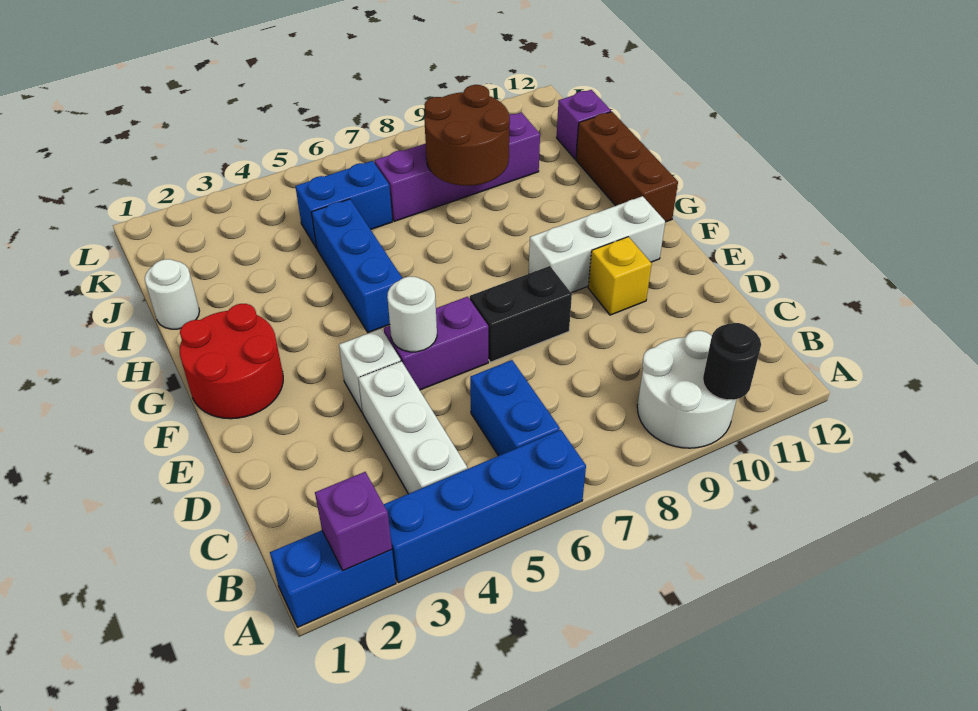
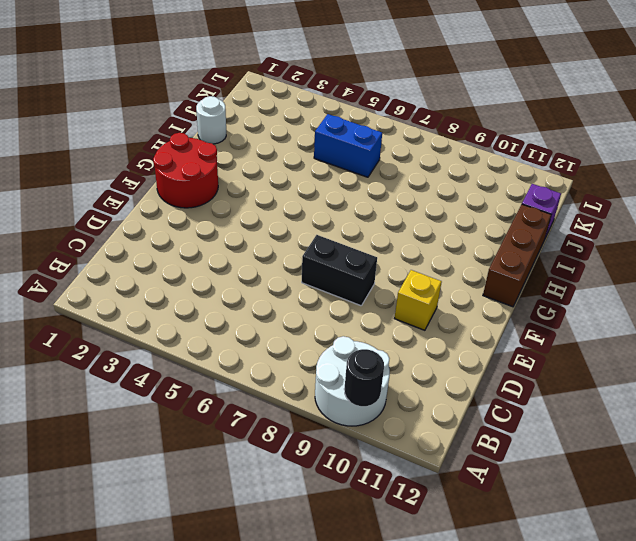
none -> blue brick A1:A2 level 1
none -> blue brick A3:A6 level 1
none -> white brick B4:D4 level 1

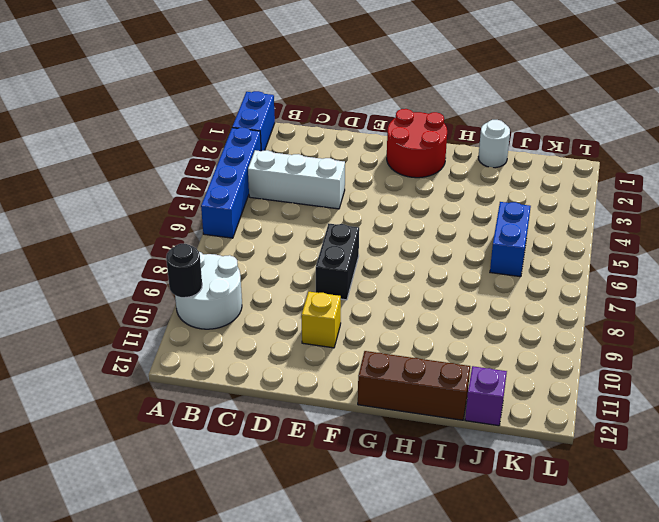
none -> blue brick B6:C6 level 1
none -> white brick E4 level 1
none -> purple brick E5:E6 level 1

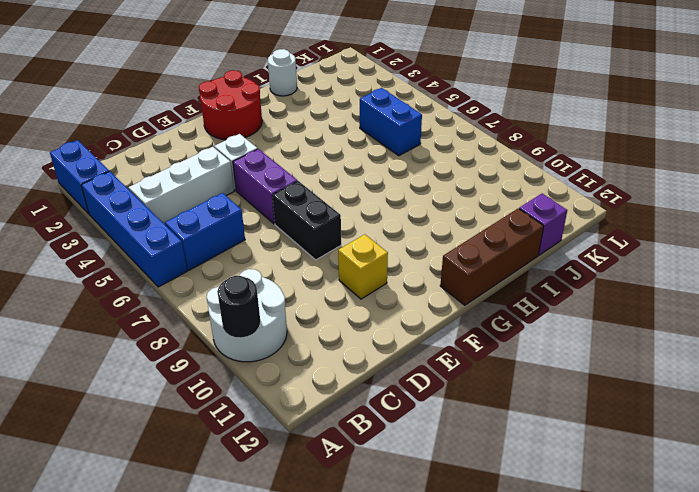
none -> white brick F9:F11 level 1
none -> blue brick G5:I5 level 1
none -> purple brick J7:J10 level 1

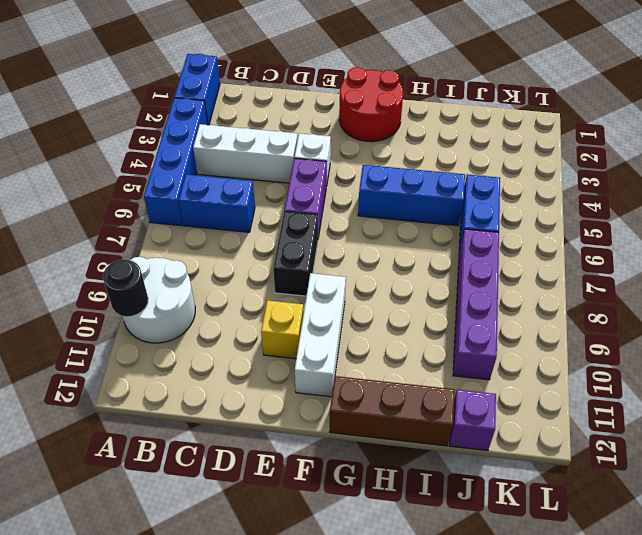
none -> white round brick I1 level 1
none -> purple brick A2 level 2
none -> white round brick E5 level 2

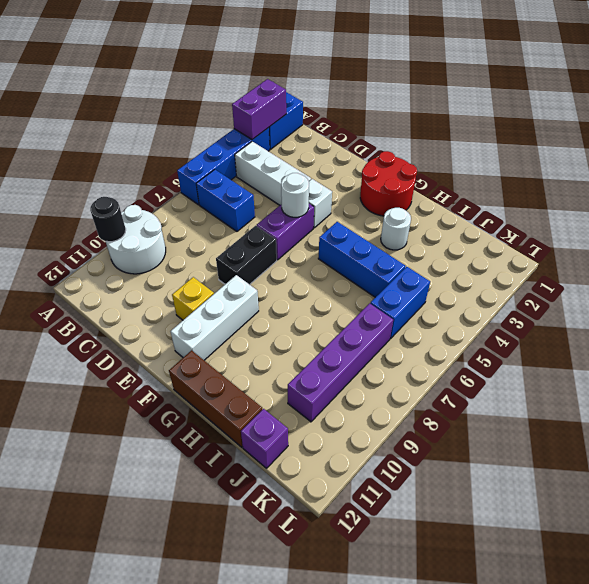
purple brick A2:A3 level 2 -> purple brick A2 level 2
white round brick H3 level 1 -> white round brick I1 level 1
none -> brown round brick I8:J9 level 2

